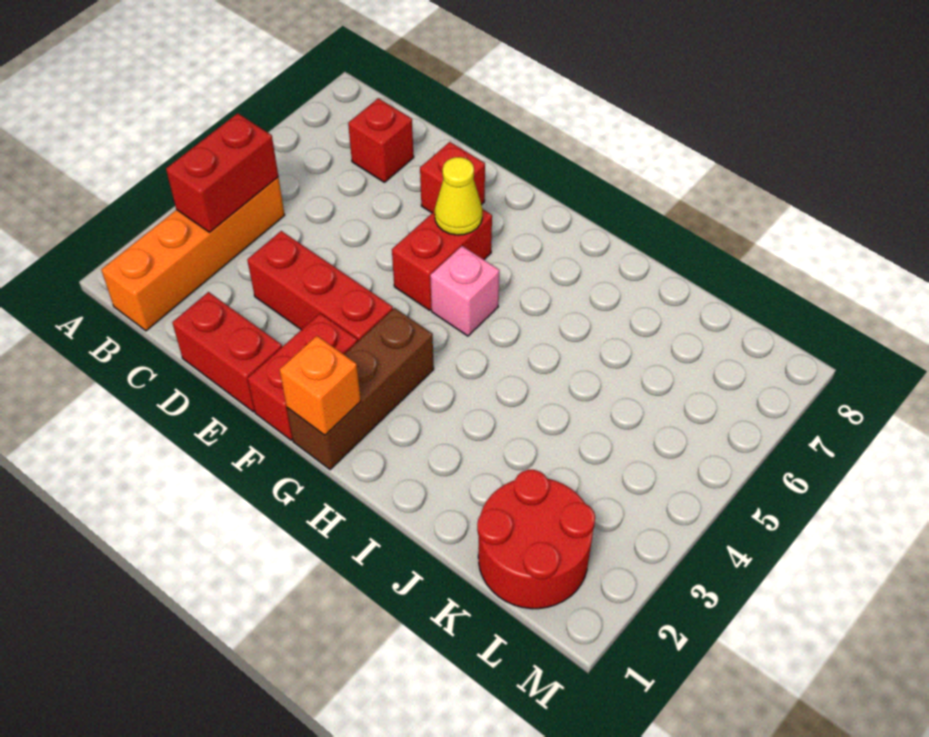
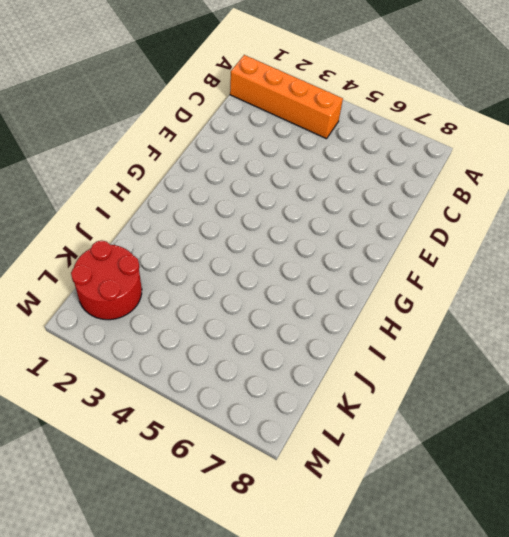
none -> red brick C7 level 1
none -> red brick D1:E1 level 1
none -> red brick D3:F3 level 1

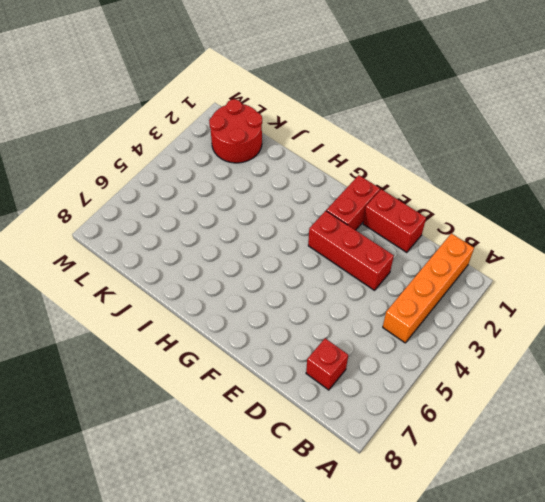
none -> red brick E7 level 1
none -> red brick F5:F6 level 1
none -> brown brick G1:G3 level 1

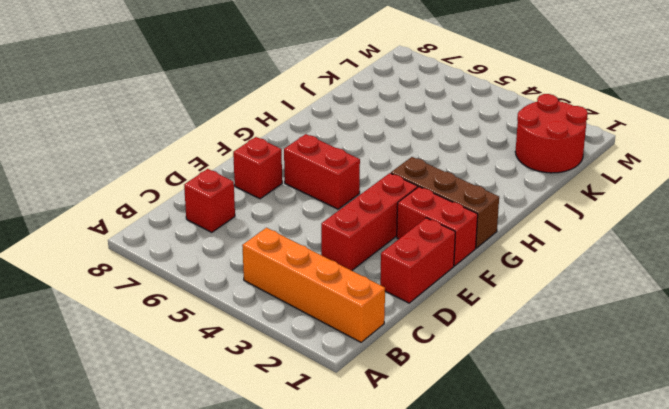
none -> pink brick G5 level 1
none -> red brick B3:B4 level 2
none -> yellow cone F6 level 2

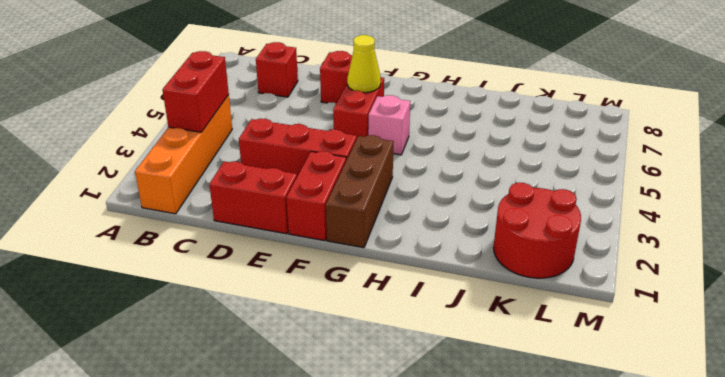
none -> orange brick G1 level 2

